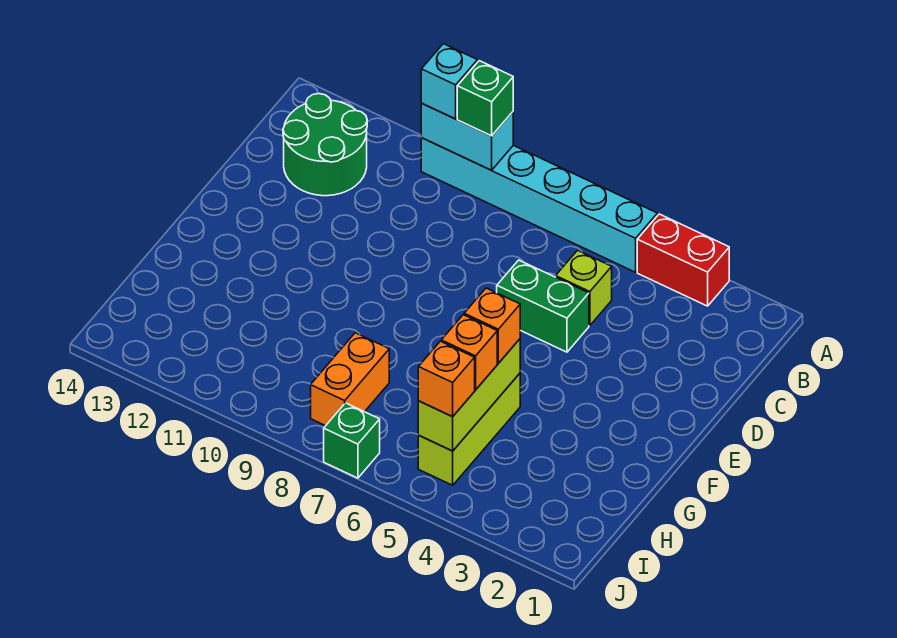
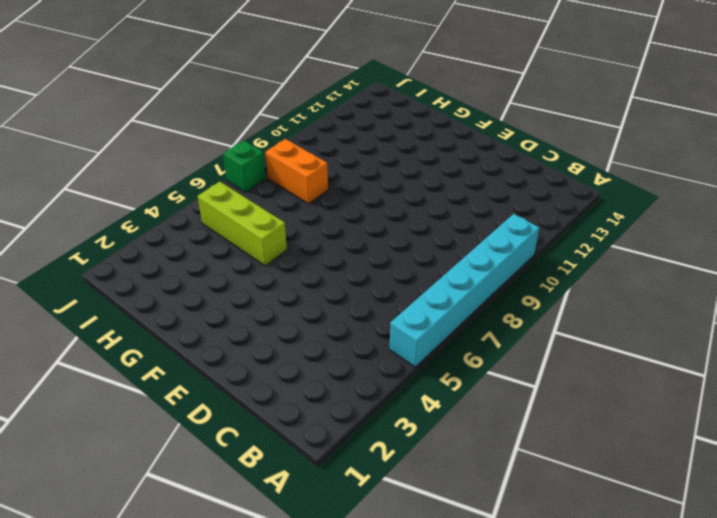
none -> red brick A3:A4 level 1
none -> green round brick B12:C13 level 1
none -> lime brick C5 level 1

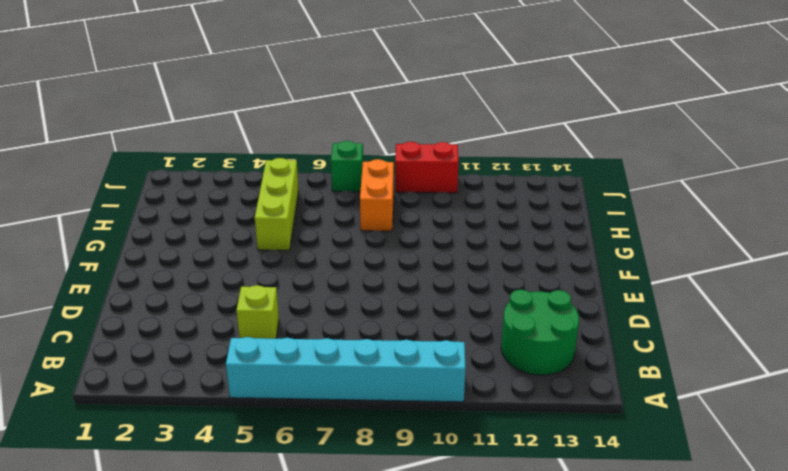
red brick J9:J10 level 1 -> red brick A3:A4 level 1
none -> green brick D5:D6 level 1
none -> cyan brick A9:A10 level 2
none -> lime brick G5:I5 level 2

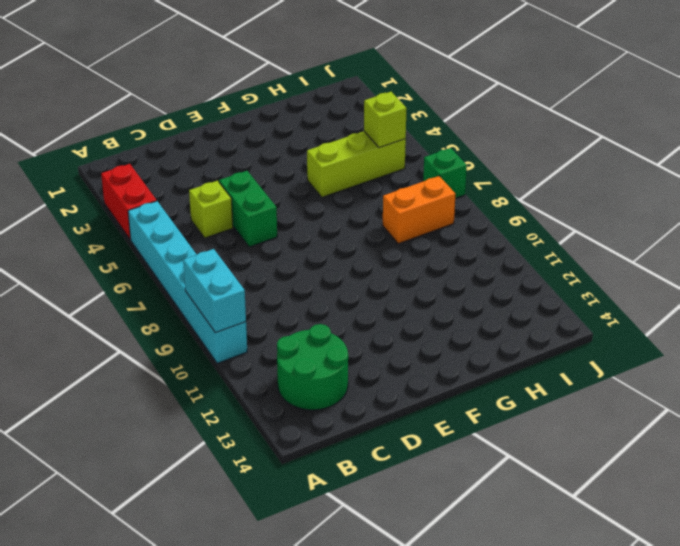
lime brick I5 level 2 -> lime brick G5:I5 level 2
none -> green brick A9 level 3
none -> cyan brick A10 level 3
none -> orange brick G5 level 3

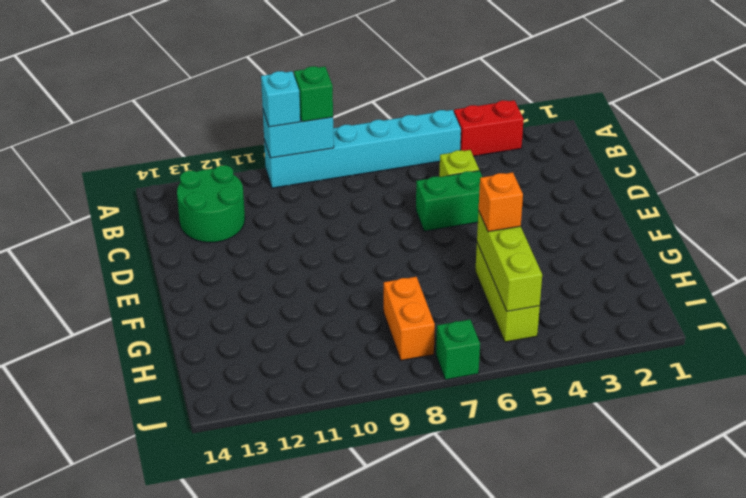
none -> orange brick H5 level 3
none -> orange brick I5 level 3

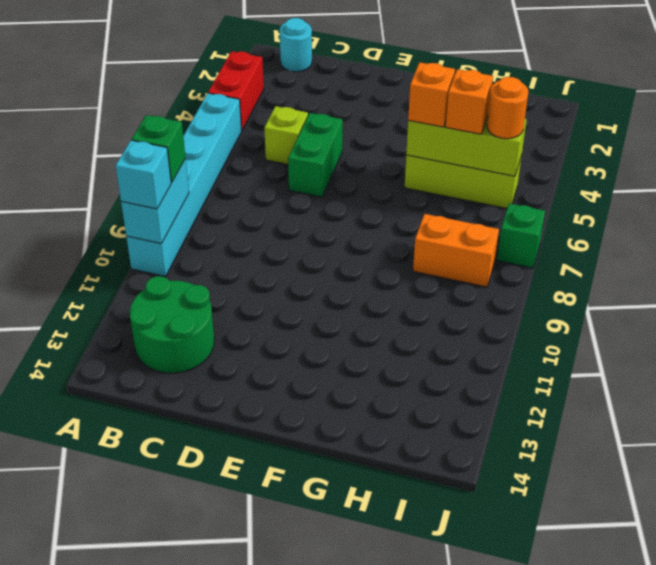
cyan round brick B1 level 1 -> none
orange round brick I5 level 3 -> orange brick I5 level 3

